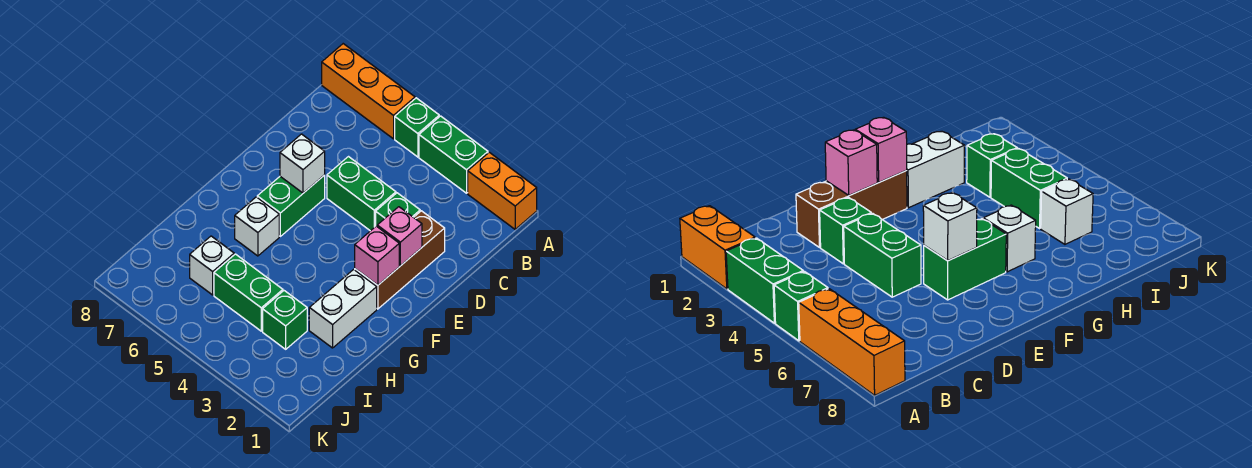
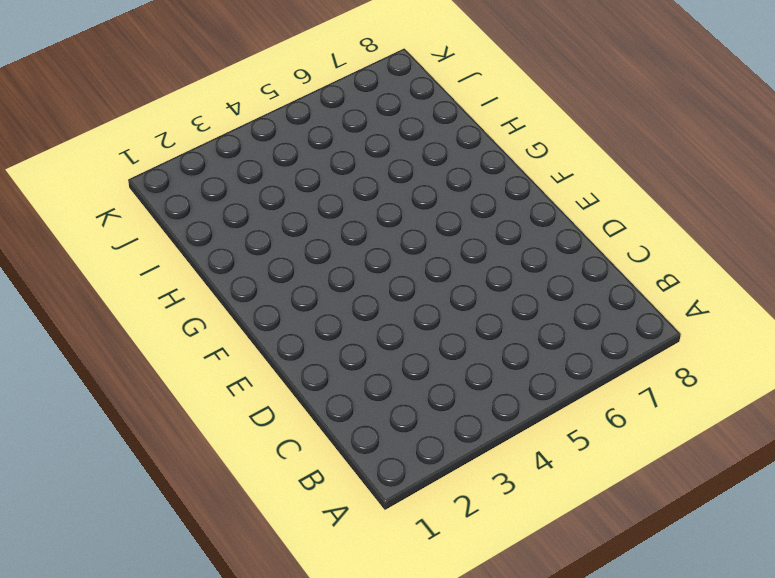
none -> orange brick A1:A2 level 1
none -> green brick A3:A4 level 1
none -> green brick A5 level 1

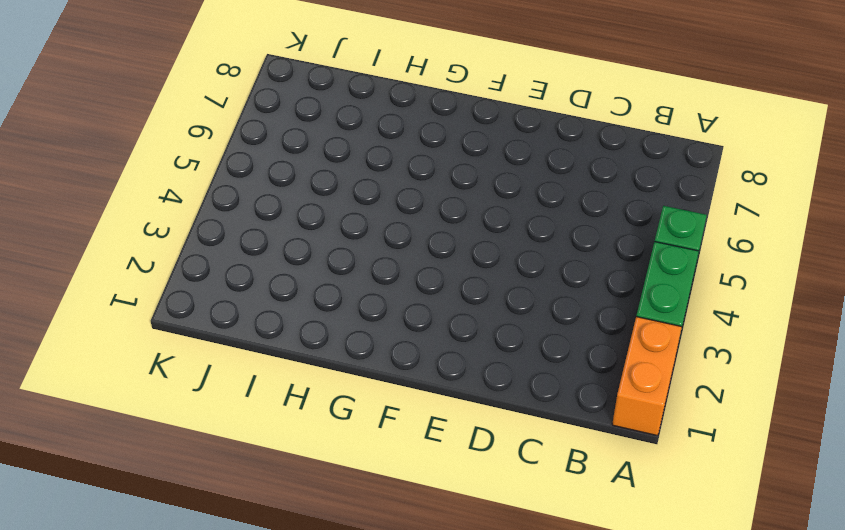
none -> orange brick A6:A8 level 1
none -> brown brick D2:F2 level 1
none -> green brick D3 level 1

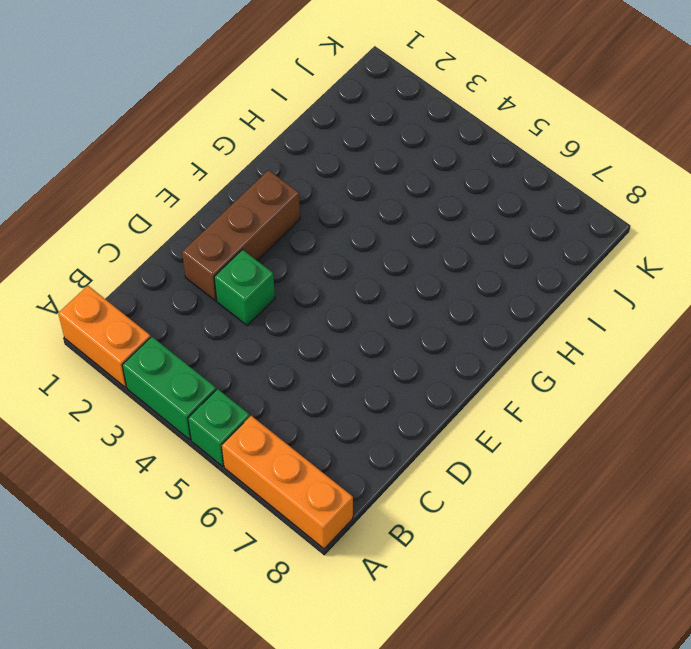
none -> green brick D4:D5 level 1
none -> green brick E6:F6 level 1
none -> white brick G2:H2 level 1

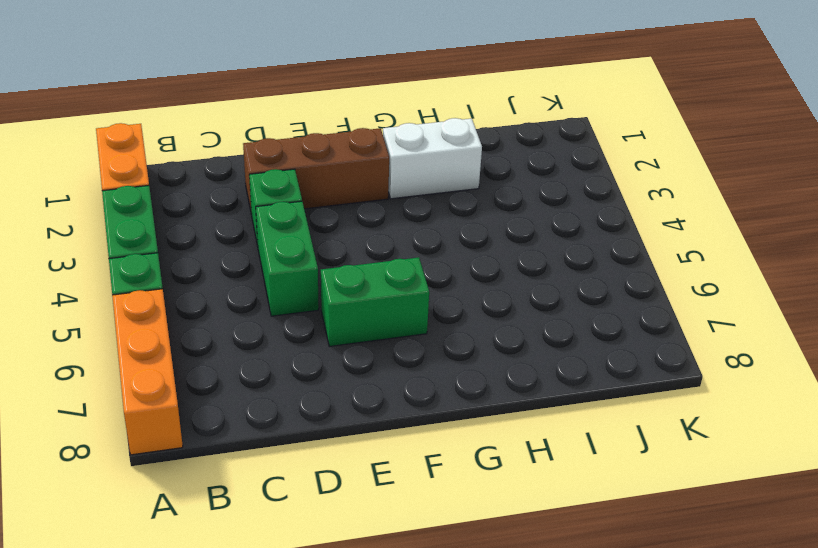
none -> white brick G6 level 1
none -> green brick I3 level 1
none -> green brick I4:I5 level 1

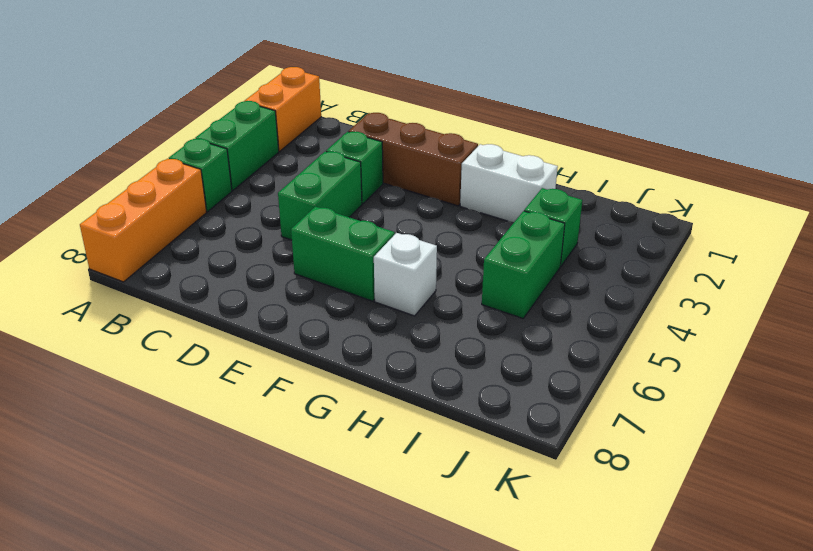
none -> white brick I6 level 1
none -> pink brick E2 level 2
none -> white brick E6 level 2

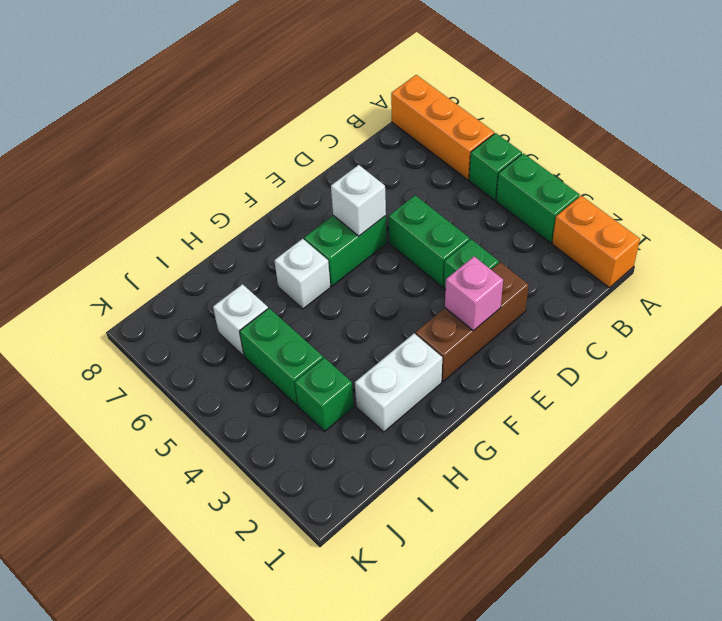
none -> pink brick F2 level 2

